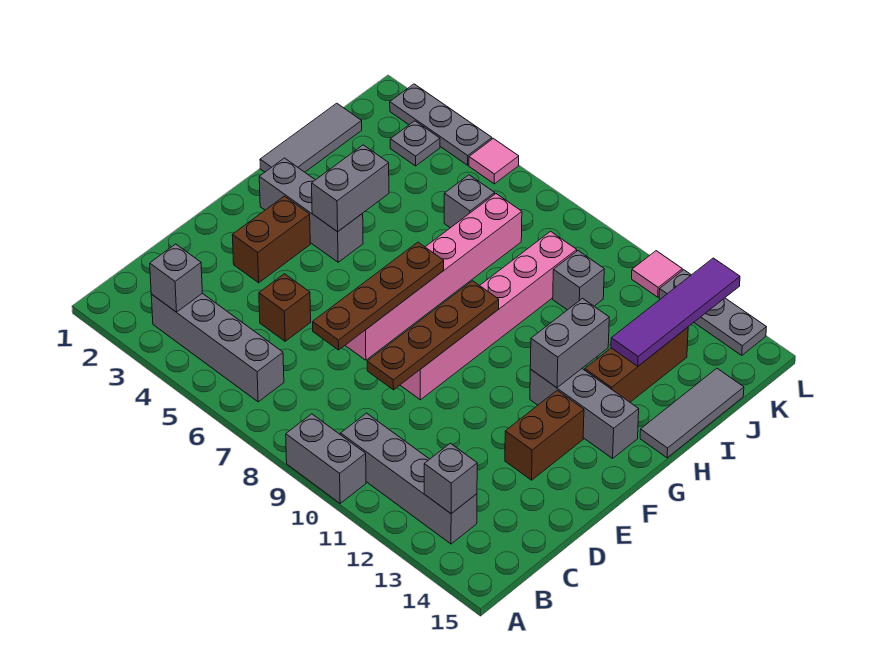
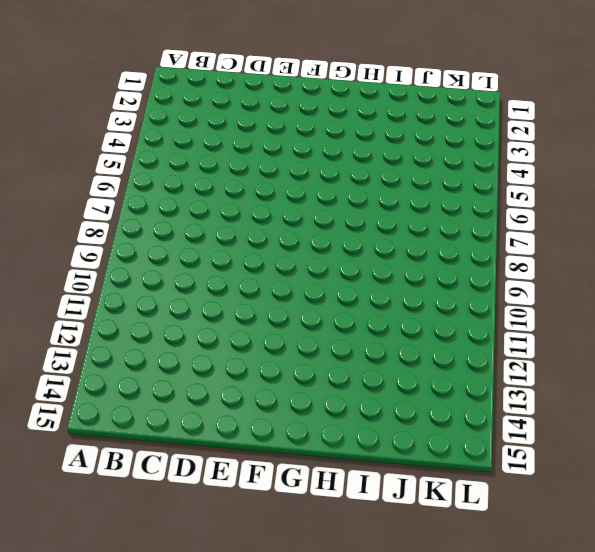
none -> grey brick A9:A10 level 1
none -> grey brick B3:B6 level 1
none -> grey brick B10:B13 level 1

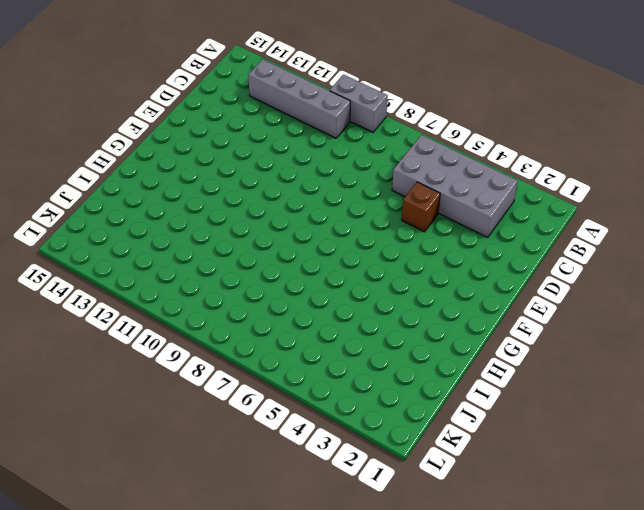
grey brick B3:C6 level 1 -> grey brick B3:B6 level 1
none -> brown brick E3:F3 level 1
none -> pink brick E7:J7 level 1
none -> pink brick E9:J9 level 1

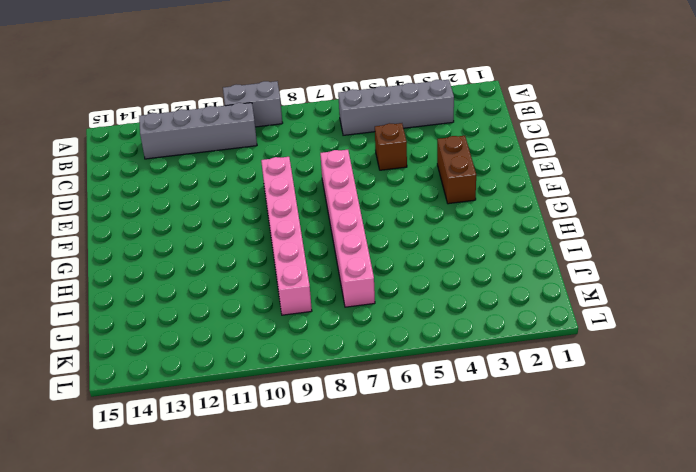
none -> brown brick E13:F13 level 1
none -> grey brick G2:G4 level 1
none -> grey brick G12:G14 level 1

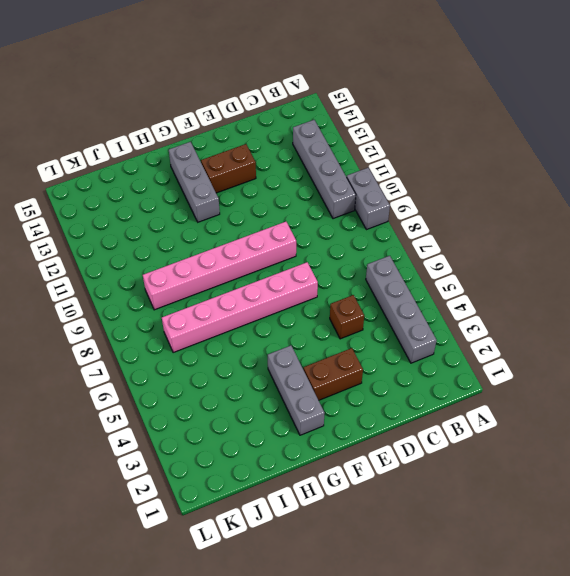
none -> grey tile H1:J1 level 1
none -> brown brick H13:J13 level 1
none -> grey tile H15:J15 level 1

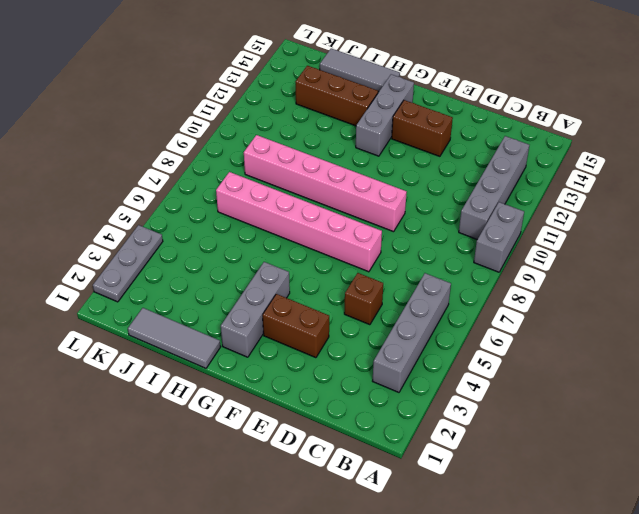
none -> grey brick J6 level 1
none -> grey brick J10 level 1
none -> grey plate K3 level 1

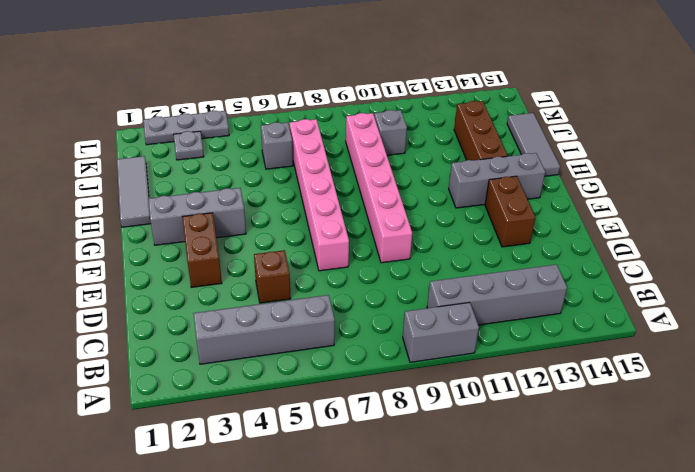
none -> pink tile L5 level 1
none -> pink tile L11 level 1
none -> grey plate L12:L14 level 1

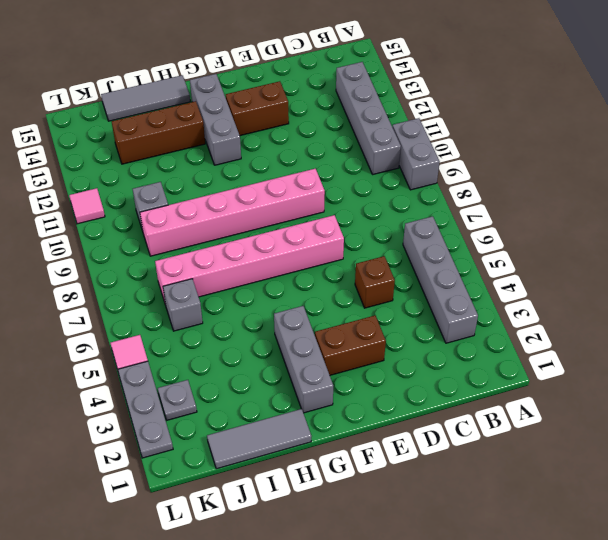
none -> grey plate L12:L14 level 1
none -> grey brick B3 level 2
none -> grey brick B13 level 2

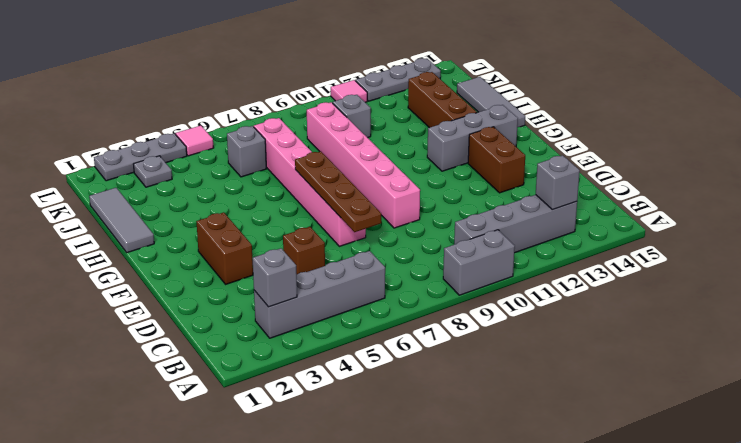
none -> grey brick G2:G4 level 1
none -> brown plate D9:G9 level 2
none -> grey brick G4:H4 level 2

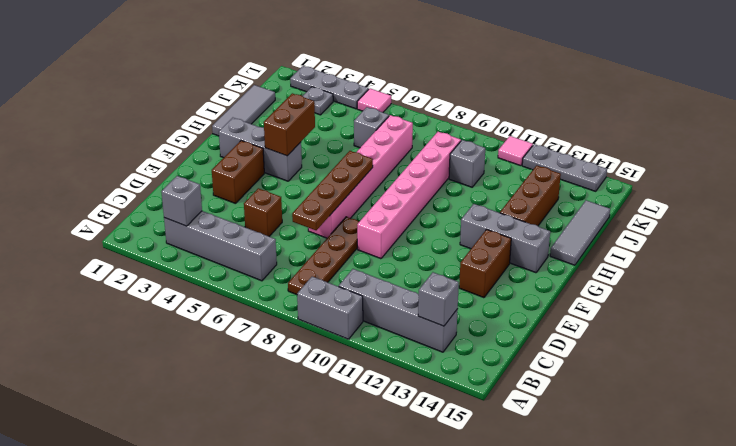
brown plate B8:E8 level 1 -> brown plate D9:G9 level 2
brown brick G4:H4 level 2 -> grey brick G4:H4 level 2
none -> grey brick G12:H12 level 2
none -> purple tile I13:L13 level 2

